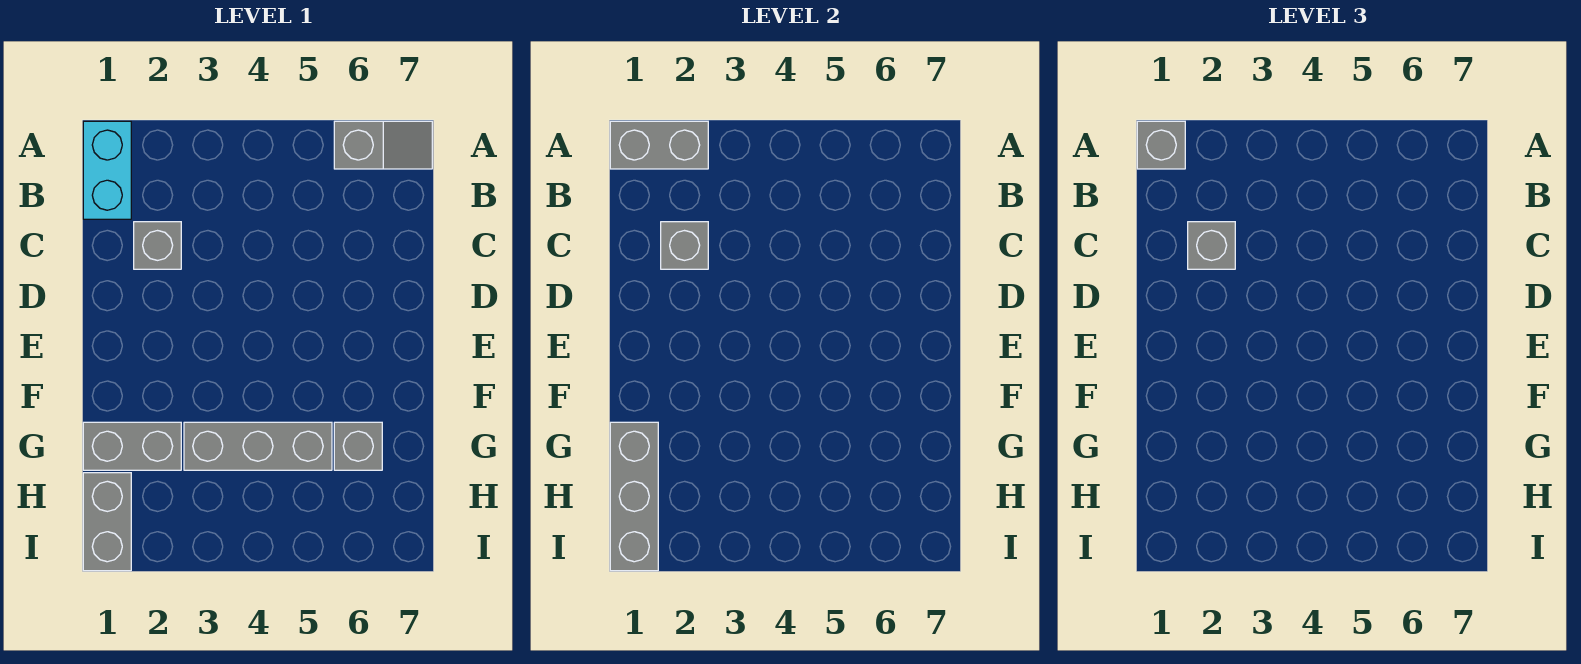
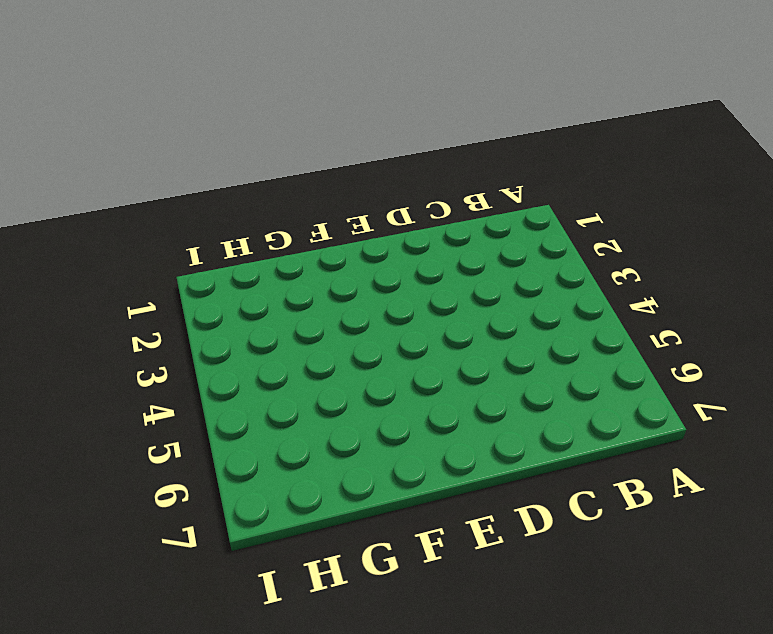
none -> cyan brick A1:B1 level 1
none -> grey slope A6:A7 level 1 top 6
none -> grey brick C2 level 1

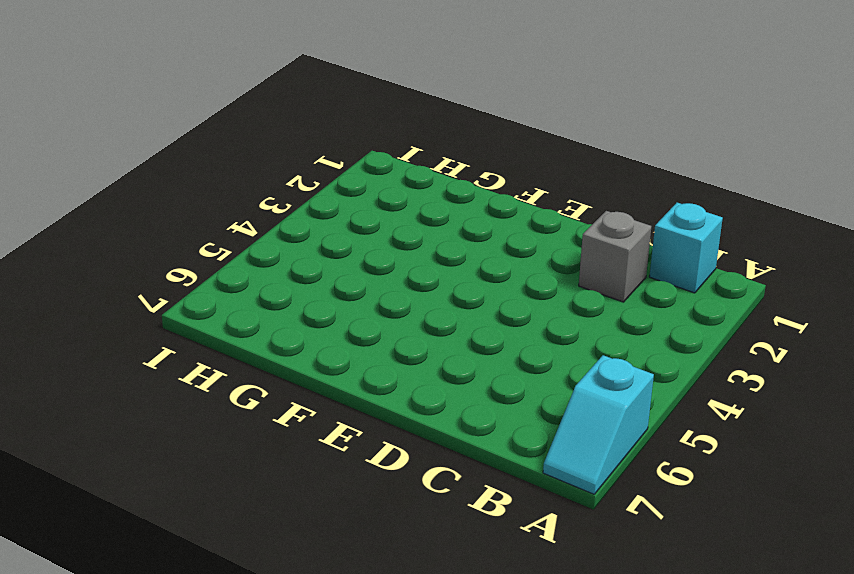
cyan slope A6:A7 level 1 top 6 -> grey slope A6:A7 level 1 top 6
cyan brick B1 level 1 -> cyan brick A1:B1 level 1
none -> grey brick G1:G2 level 1
none -> grey brick G3:G5 level 1
none -> grey brick G6 level 1

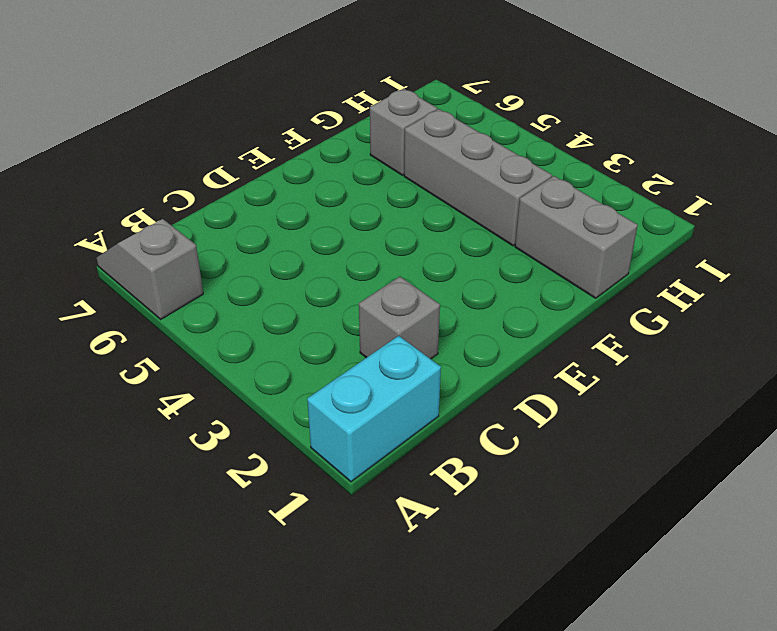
none -> grey brick H1:I1 level 1
none -> grey brick A1:A2 level 2
none -> grey brick C2 level 2

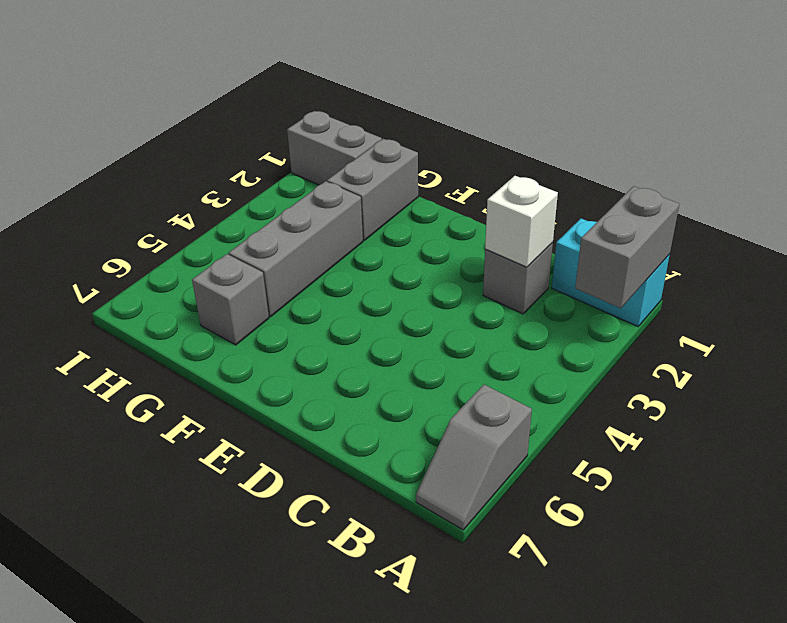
white brick C2 level 2 -> grey brick C2 level 2
none -> grey brick G1:I1 level 2
none -> grey brick A1 level 3
none -> grey brick C2 level 3

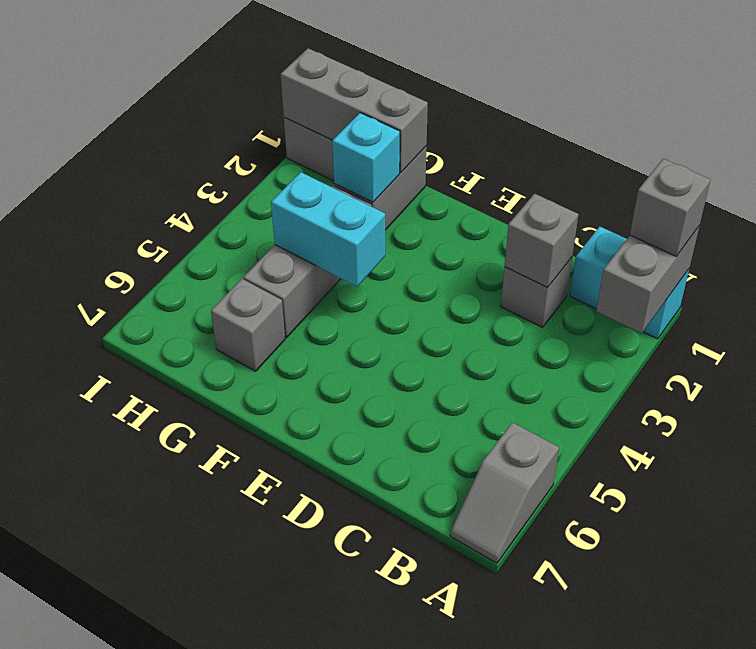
cyan brick F4:G4 level 2 -> none
cyan brick G2 level 2 -> none
none -> grey brick C2 level 3

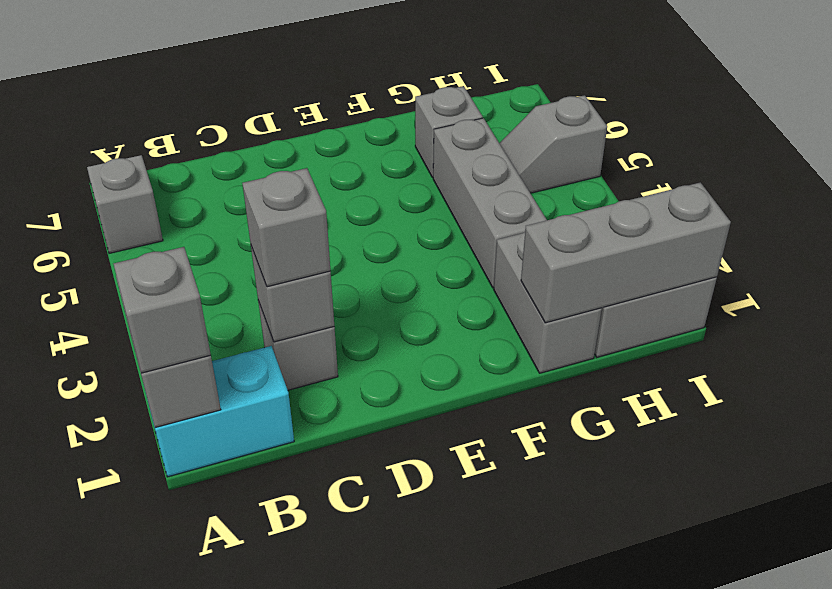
grey slope H5:I5 level 1 top I -> none

